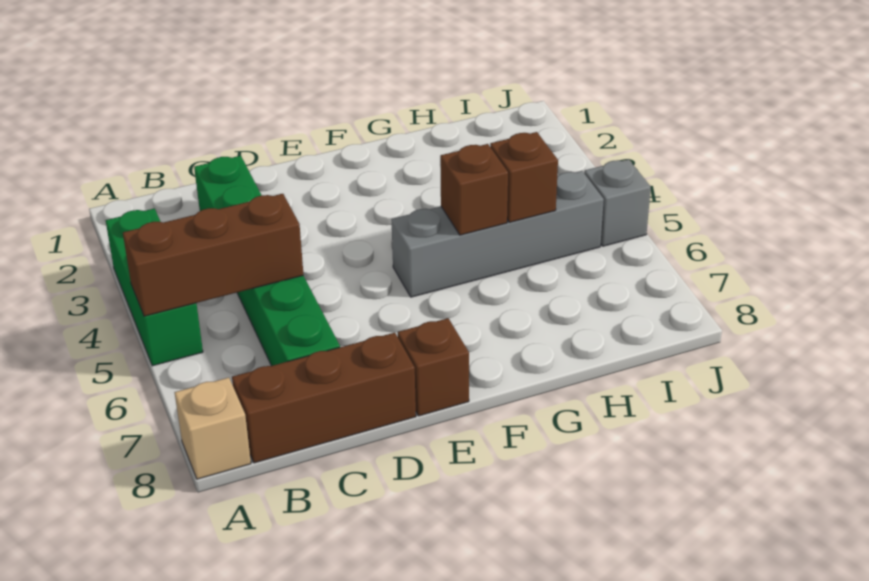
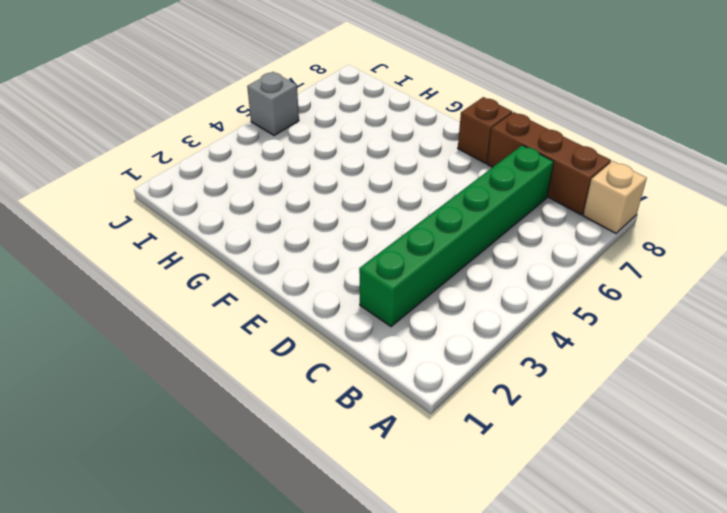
none -> green brick A3:A5 level 1
none -> grey brick F5:I5 level 1

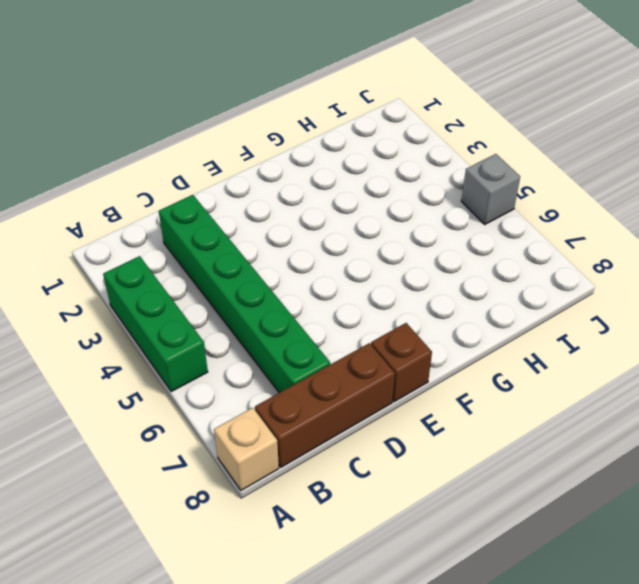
none -> grey brick F5:I5 level 1
none -> brown brick A5:C5 level 2

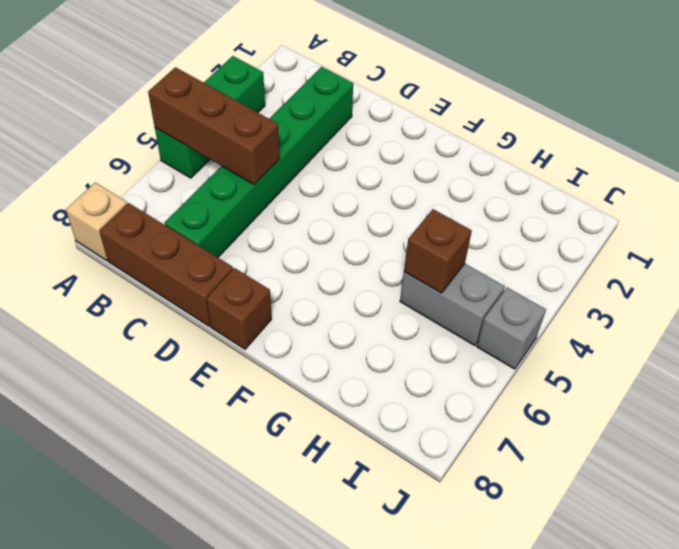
grey brick H5:I5 level 1 -> grey brick F5:I5 level 1
none -> brown brick G5 level 2

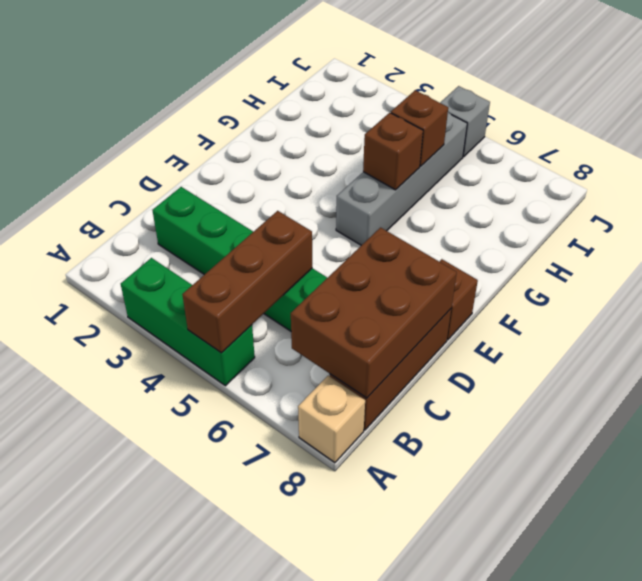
brown brick B7:D8 level 2 -> none

